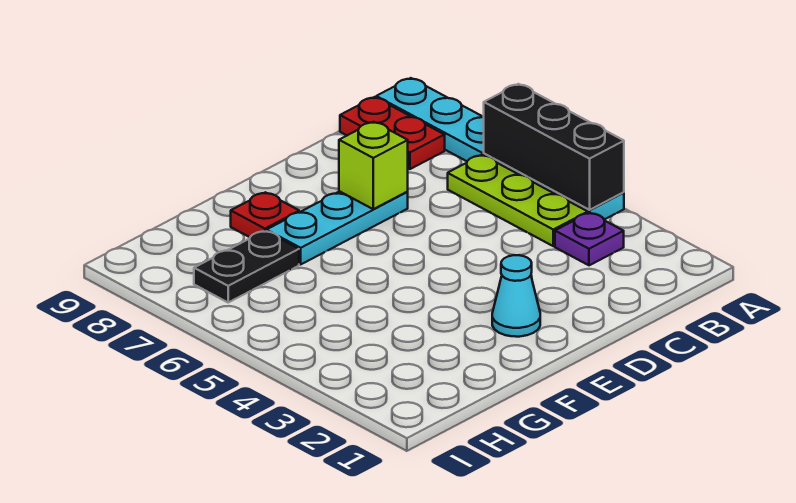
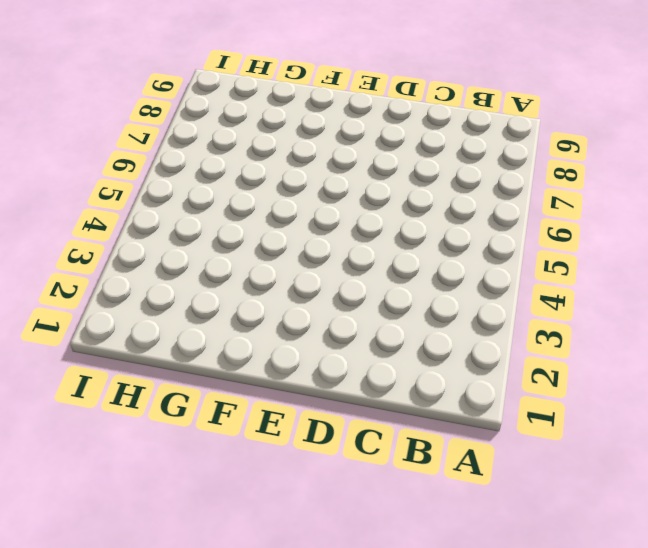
none -> cyan plate A4:A9 level 1
none -> purple plate B3 level 1

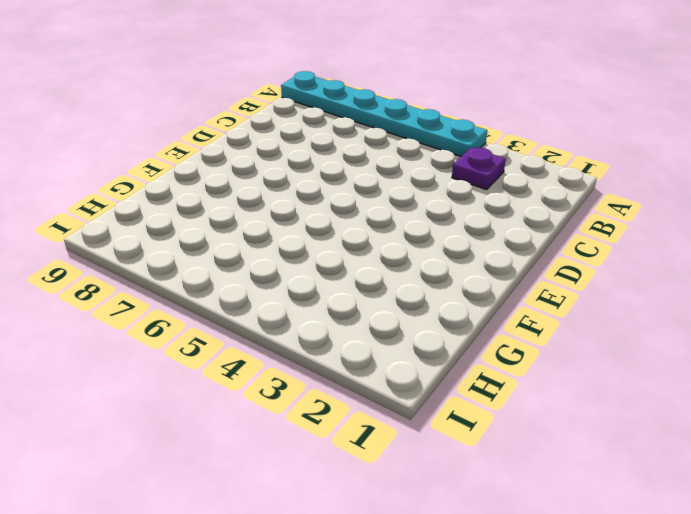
none -> lime plate B4:B6 level 1
none -> red plate B8:B9 level 1

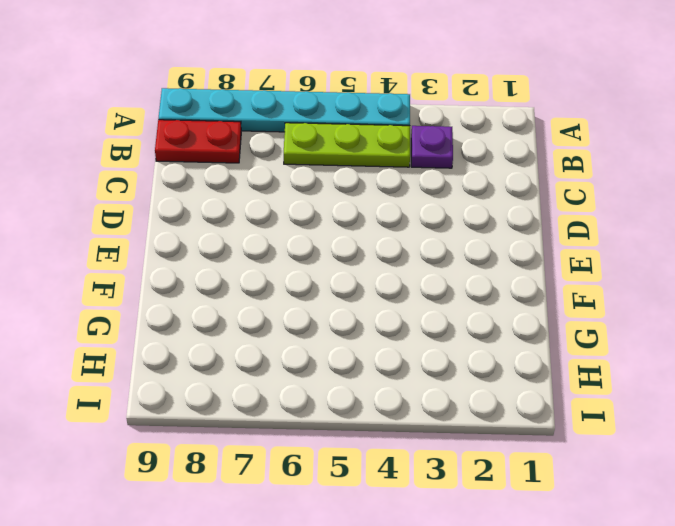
none -> cyan plate D7:F7 level 1
none -> cyan cone E2 level 1

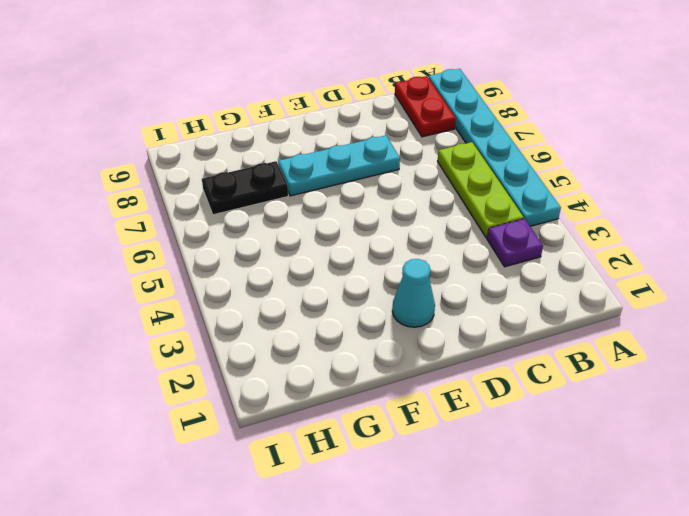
none -> red plate F8 level 1
none -> black brick A4:A6 level 2

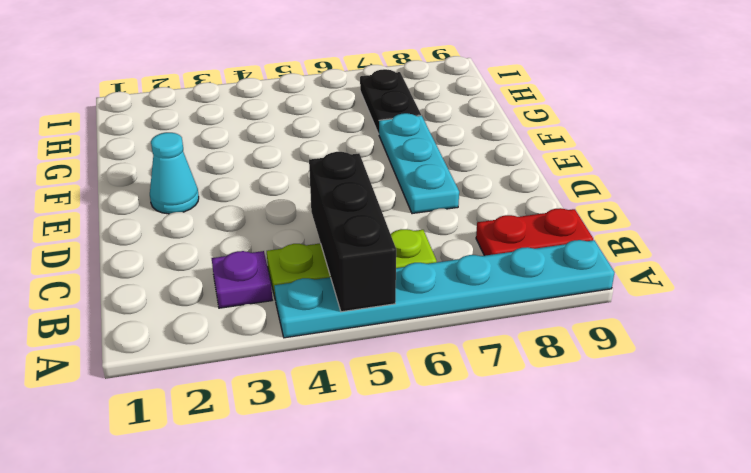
black brick A5:C5 level 2 -> black brick A4:A6 level 2
none -> red plate F8 level 1
none -> lime brick D7 level 2

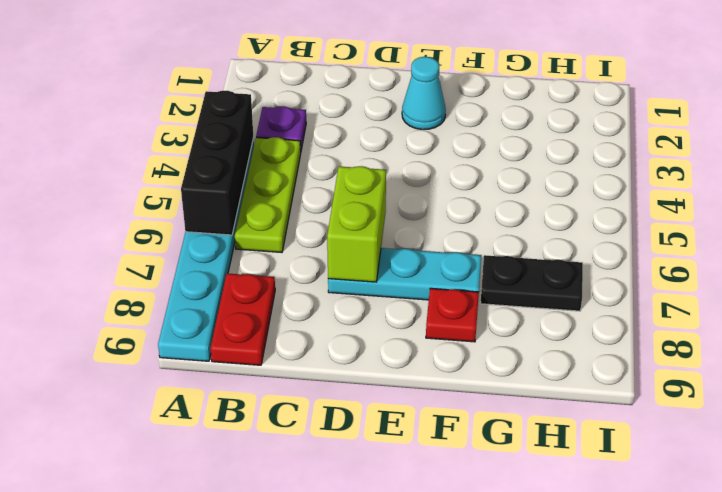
lime brick D6:D7 level 2 -> lime brick D7 level 2

